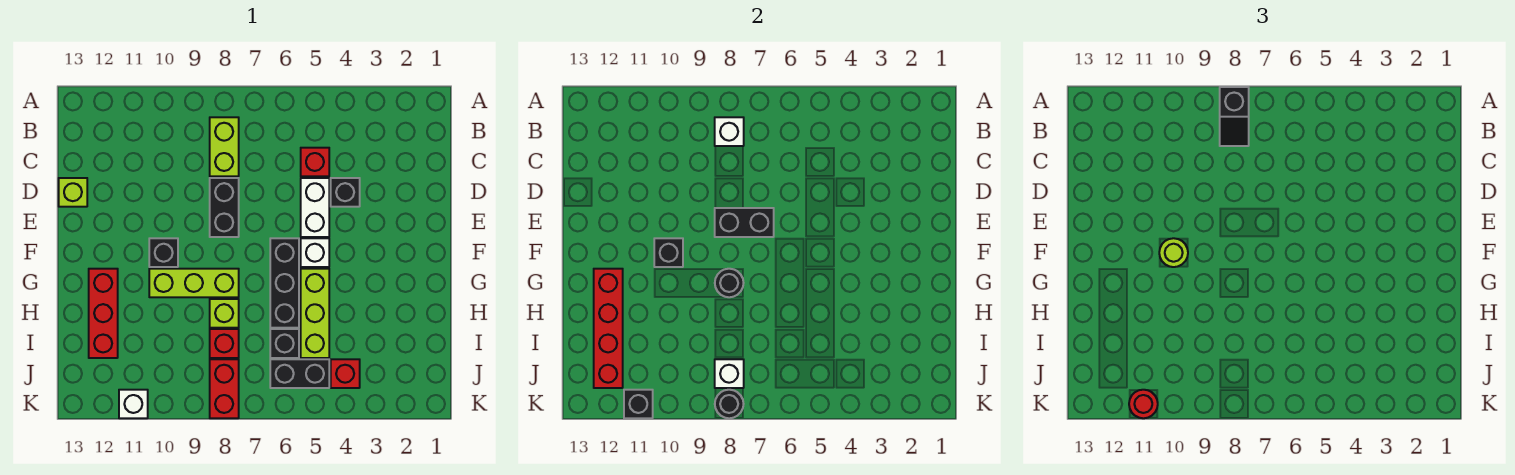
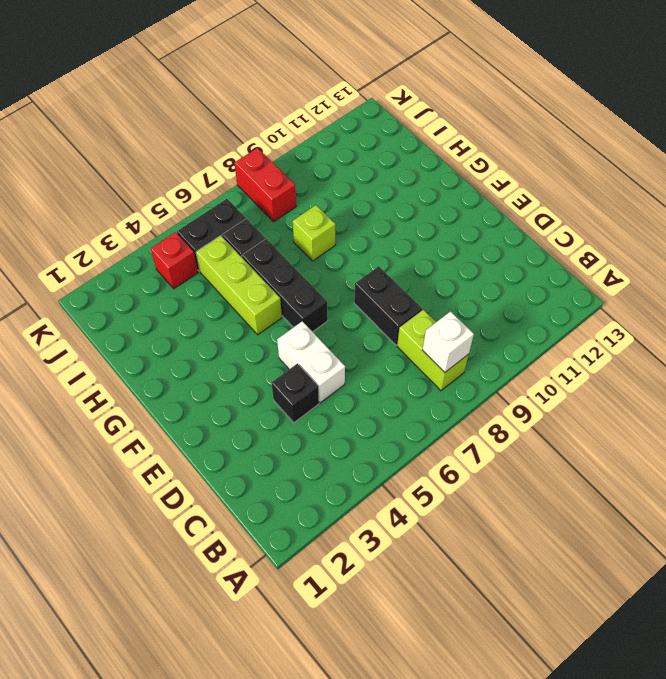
none -> red brick C5 level 1
none -> lime brick D13 level 1
none -> white brick F5 level 1
none -> black brick F10 level 1

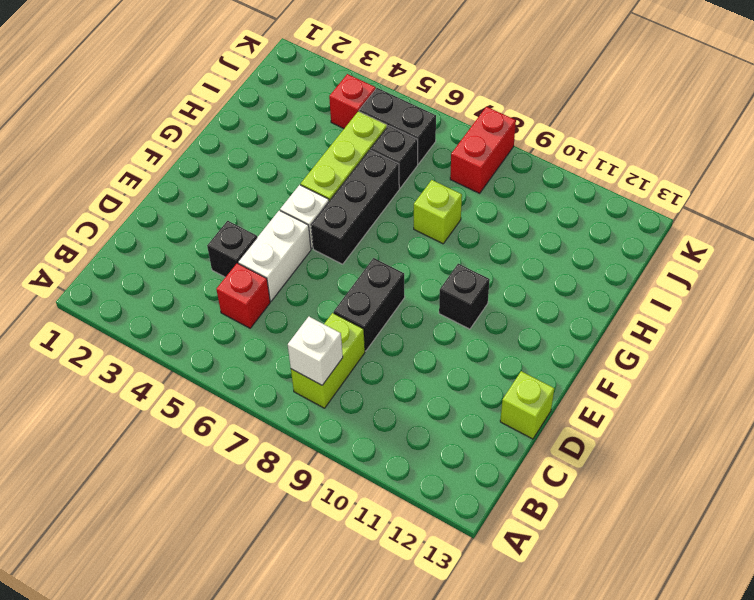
none -> lime brick G8:G10 level 1
none -> red brick G12:I12 level 1
none -> red brick I8 level 1
none -> white brick K11 level 1

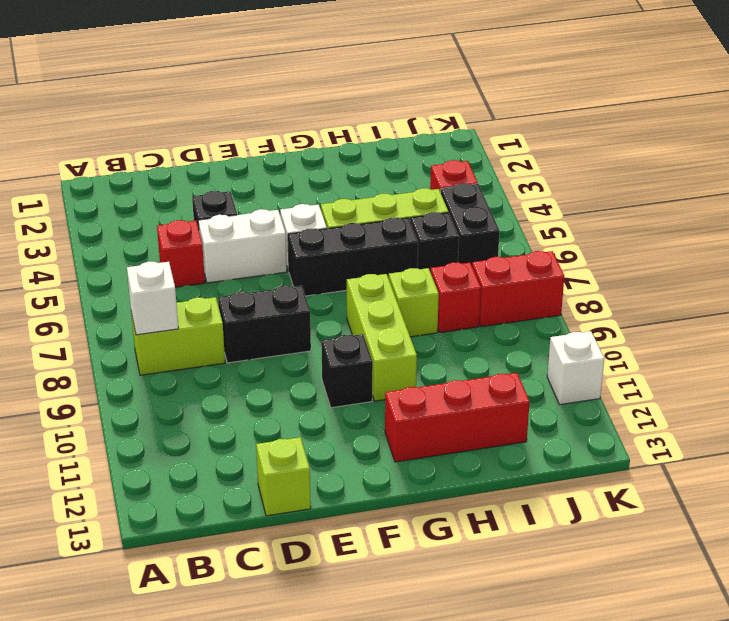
none -> black brick E7:E8 level 2
none -> black brick F10 level 2
none -> black round brick G8 level 2
none -> red brick G12:J12 level 2

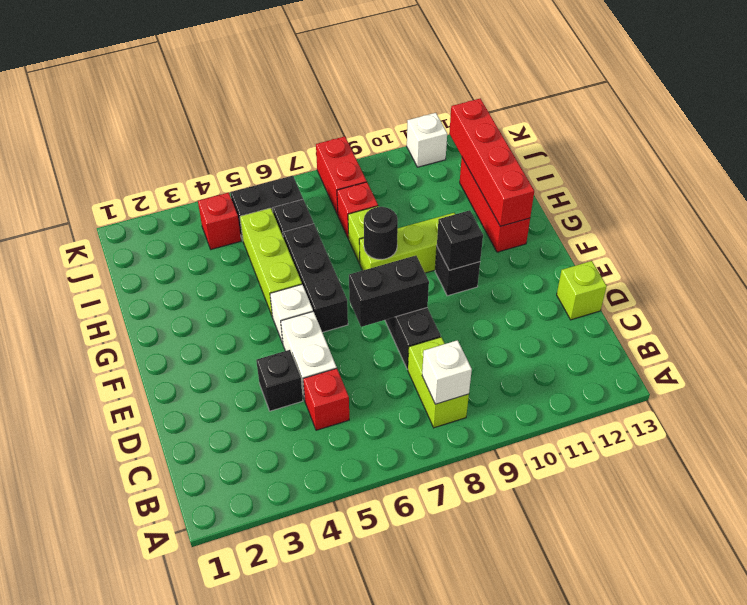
none -> white brick J8 level 2
none -> black round brick K8 level 2
none -> black brick K11 level 2
none -> black slope A8:B8 level 3 top A

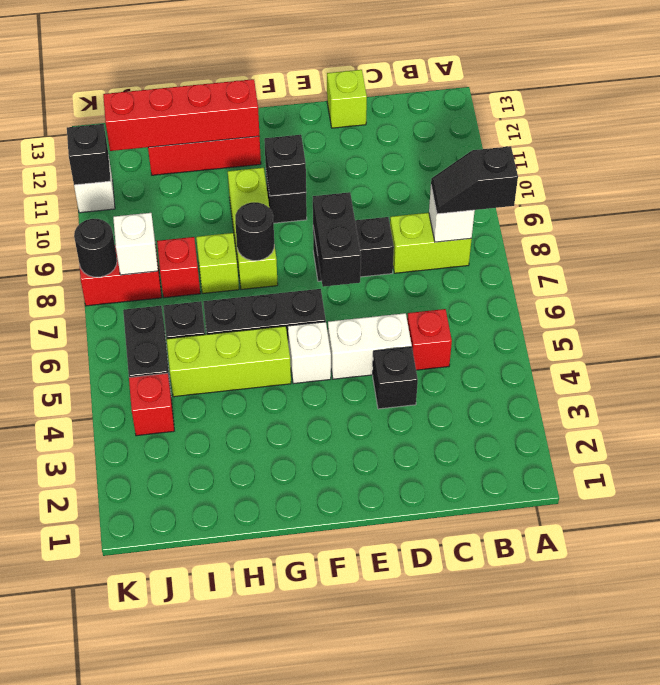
none -> lime round brick F10 level 3
none -> red round brick K11 level 3

